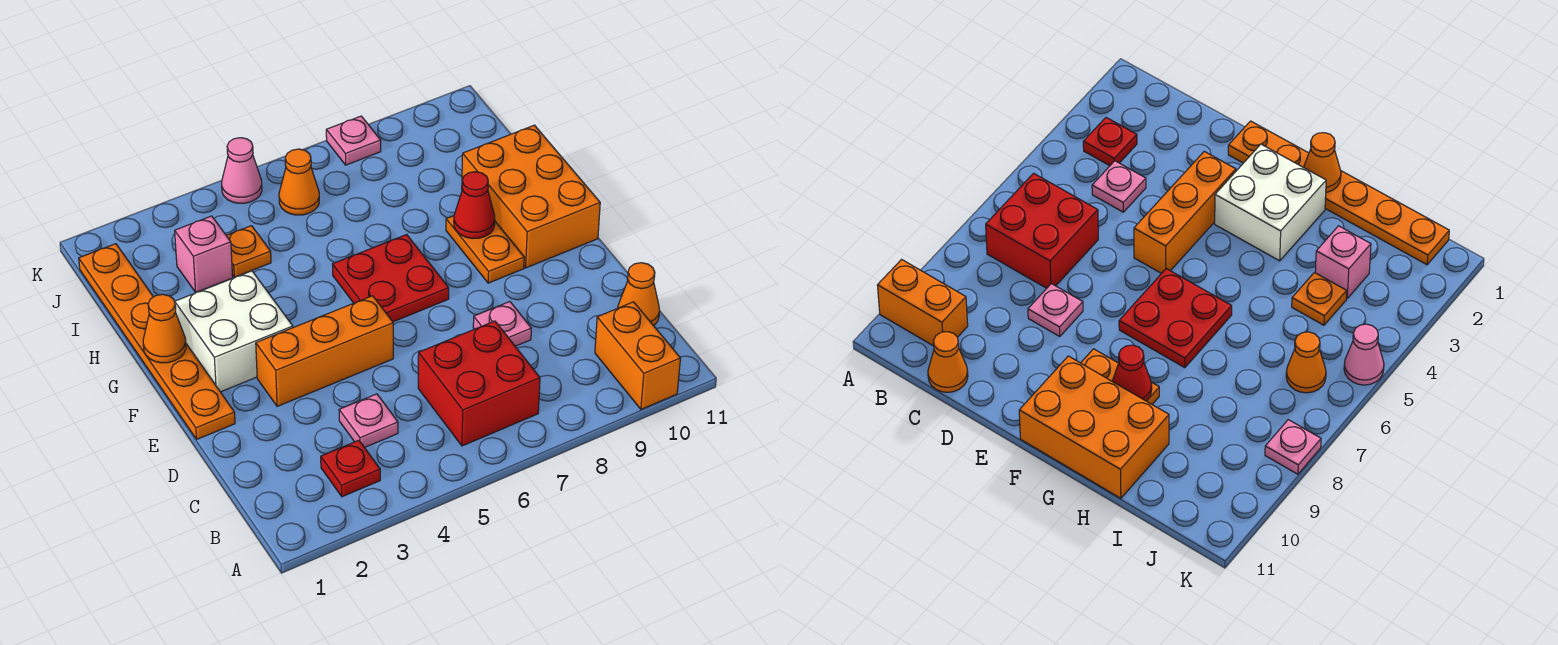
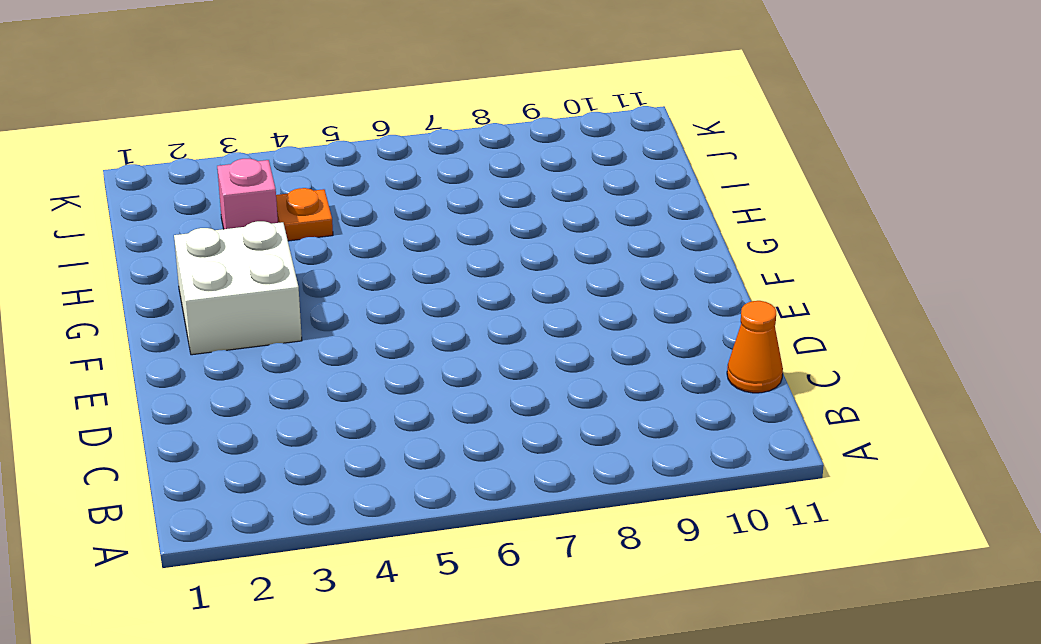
none -> orange brick A10:B10 level 1
none -> red plate B3 level 1
none -> red brick B6:C7 level 1

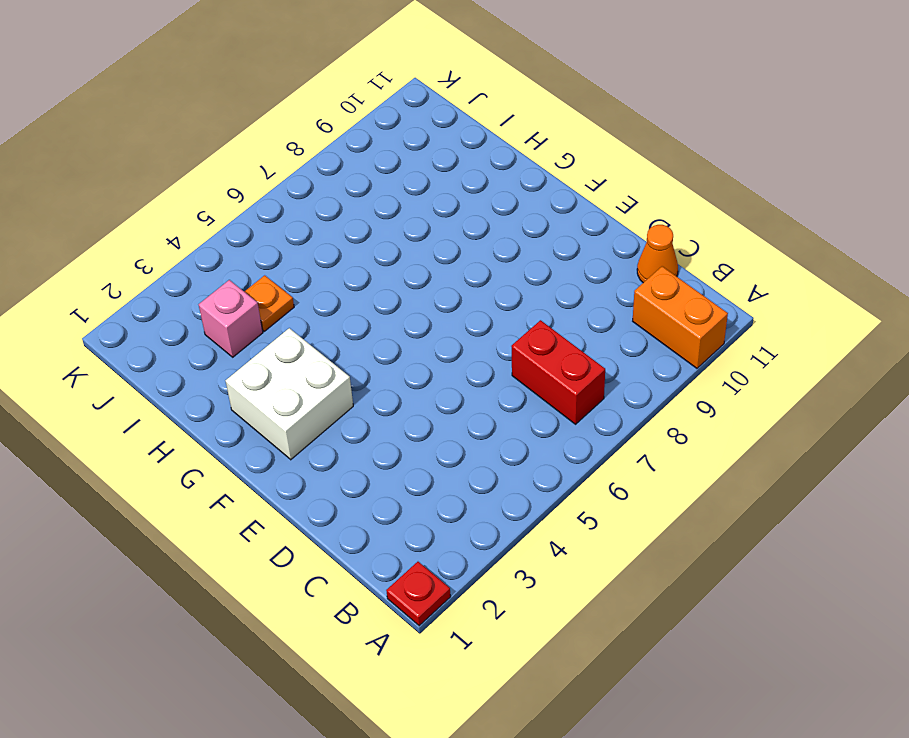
red plate A1 level 1 -> red plate B3 level 1
red brick B7:C7 level 1 -> red brick B6:C7 level 1
none -> pink plate C4 level 1
none -> pink plate D8 level 1
none -> orange plate E1:J1 level 1

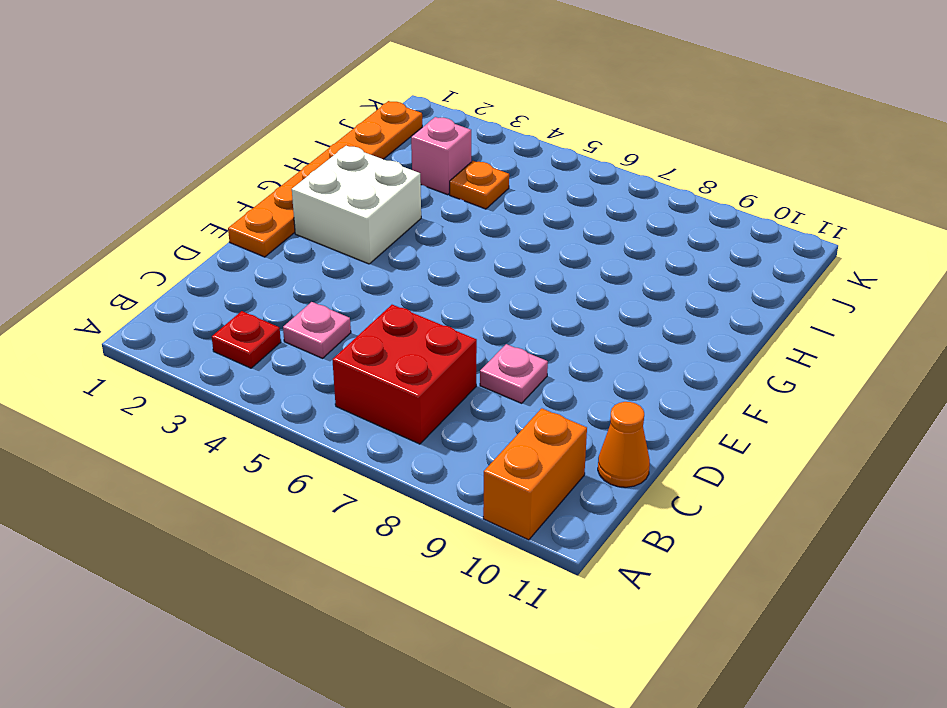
none -> orange brick E3:E5 level 1
none -> red plate F6:G7 level 1
none -> orange plate F9:G9 level 1

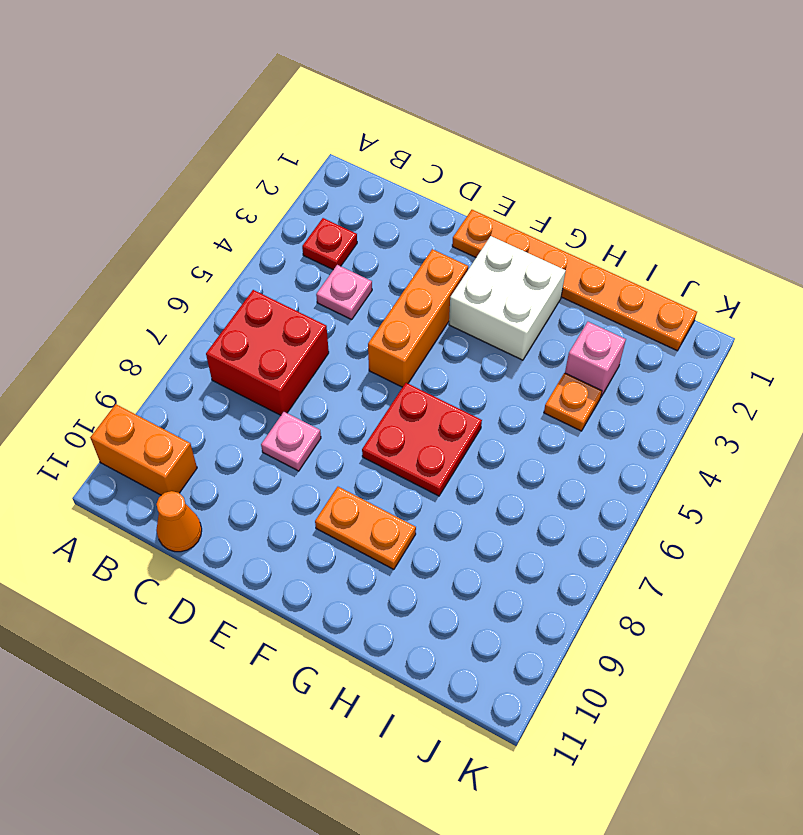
none -> orange brick F10:H11 level 1
none -> orange cone J6 level 1
none -> pink cone K5 level 1

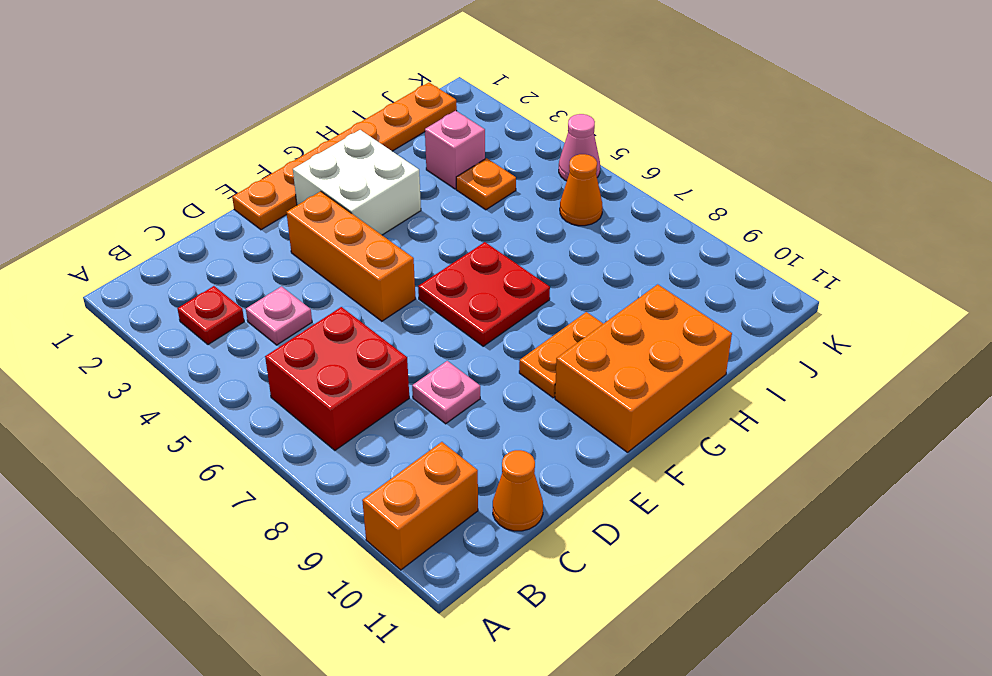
none -> pink plate K8 level 1
none -> orange cone G1 level 2
none -> red cone G9 level 2

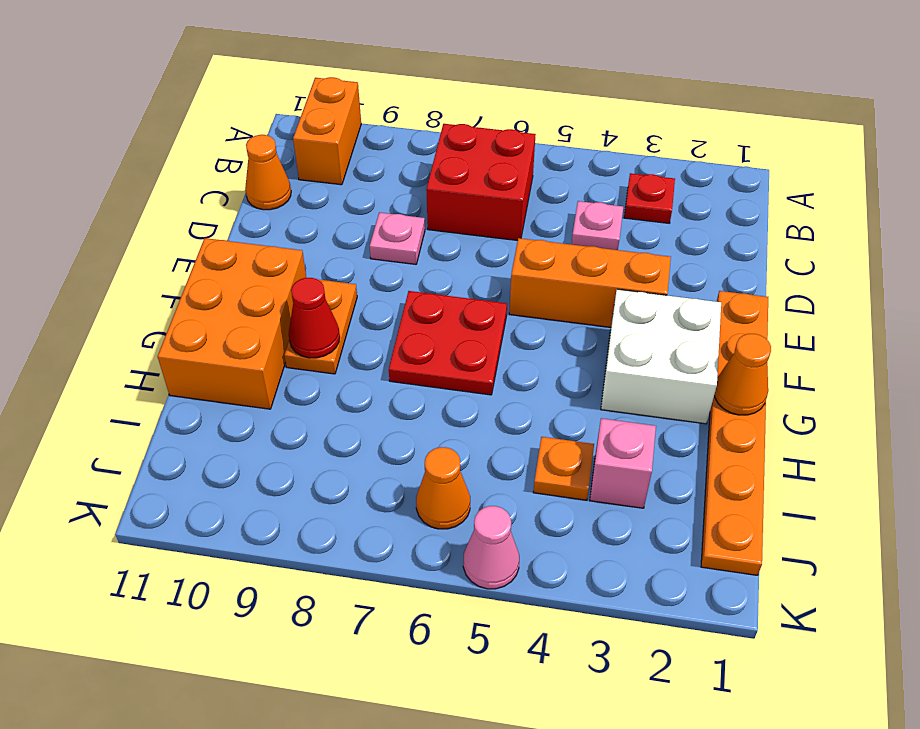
none -> pink plate K8 level 1

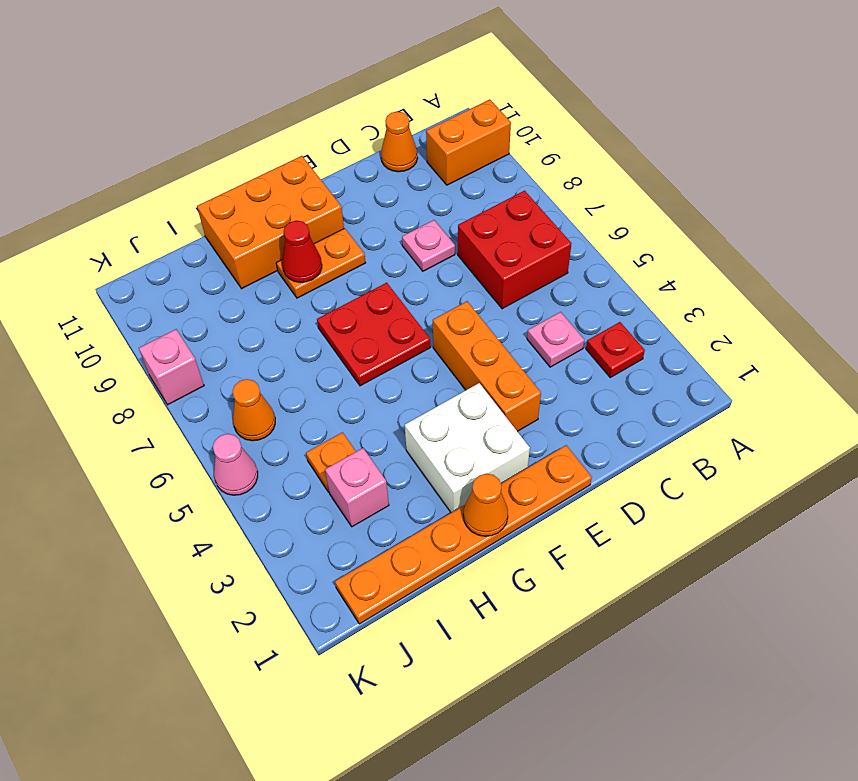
pink brick K8 level 1 -> pink plate K8 level 1

